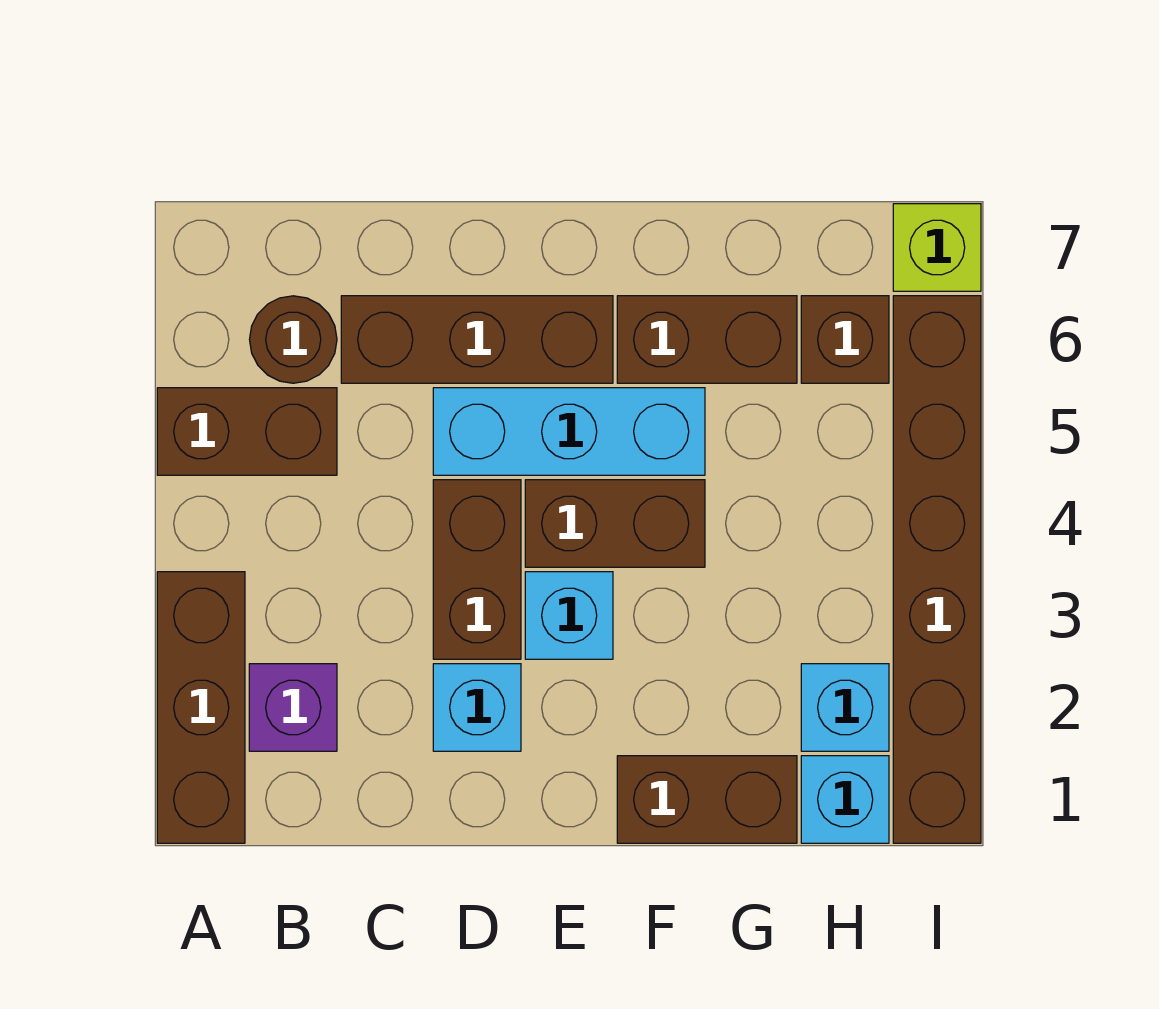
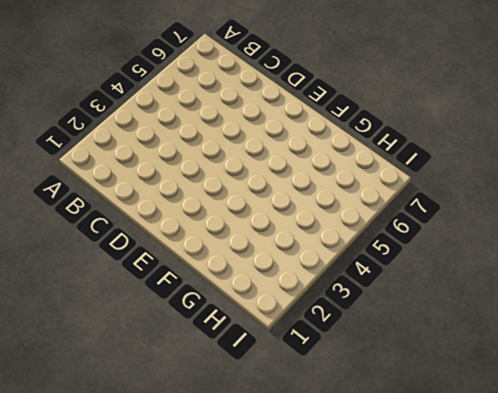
none -> brown brick A1:A3 level 1
none -> brown brick A5:B5 level 1
none -> purple brick B2 level 1

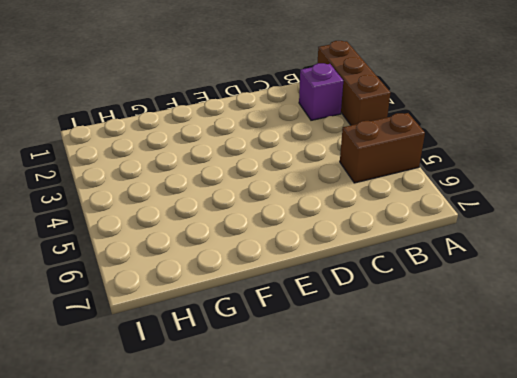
none -> brown round brick B6 level 1
none -> brown brick C6:E6 level 1
none -> cyan brick D2 level 1

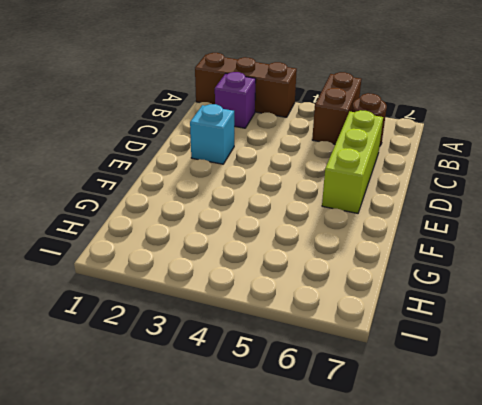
lime brick C6:E6 level 1 -> brown brick C6:E6 level 1
none -> brown brick D3:D4 level 1
none -> cyan brick D5:F5 level 1
none -> cyan brick E3 level 1

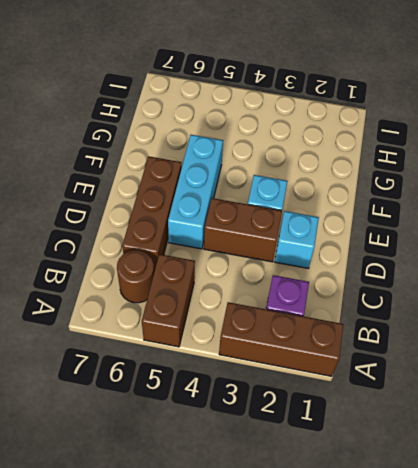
none -> brown brick E4:F4 level 1
none -> brown brick F1:G1 level 1
none -> brown brick F6:G6 level 1

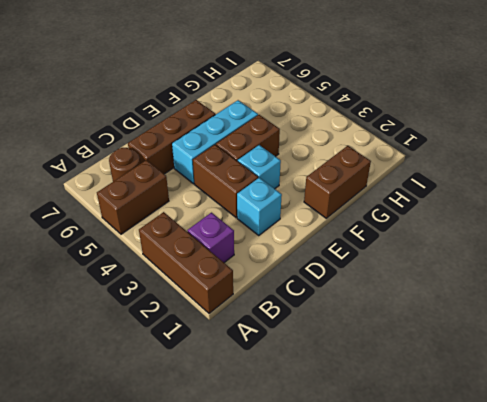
none -> brown brick F6:G6 level 1
none -> cyan brick H1 level 1
none -> cyan brick H2 level 1

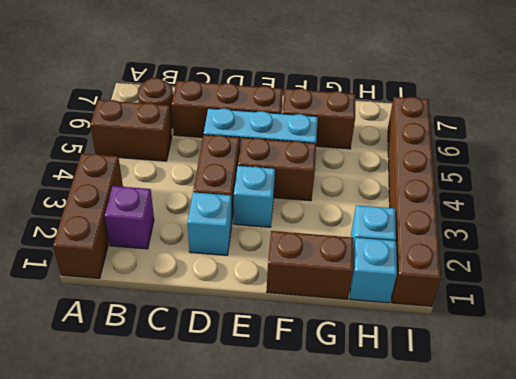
none -> brown brick H6 level 1
none -> lime brick I7 level 1

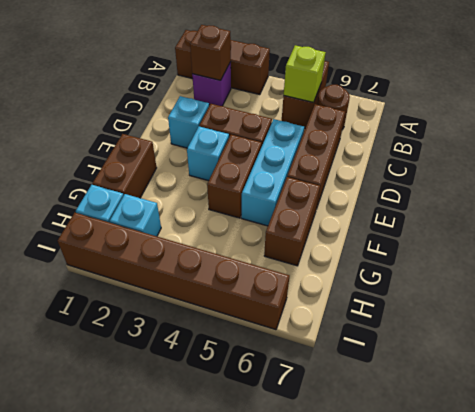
brown brick B2 level 2 -> brown brick H6 level 1
lime brick B5 level 2 -> lime brick I7 level 1

